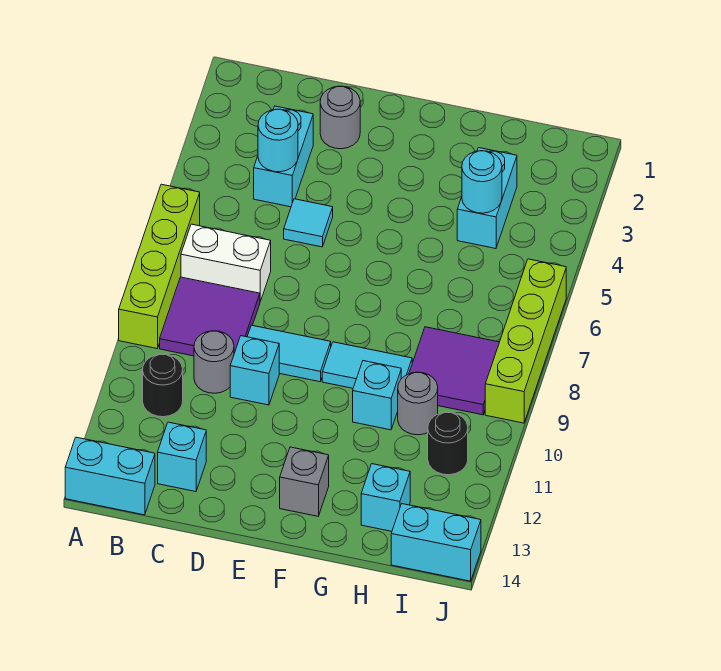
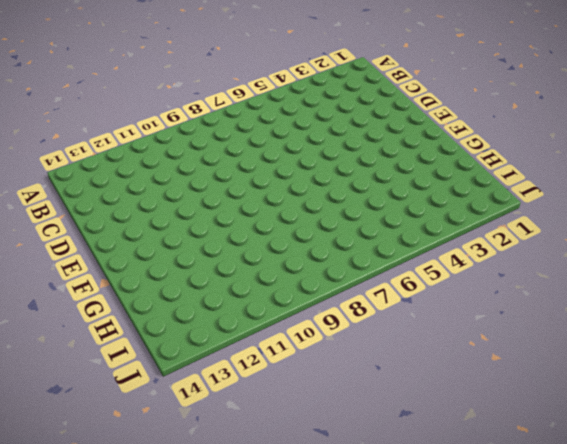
none -> lime brick A6:A9 level 1
none -> cyan brick A14:B14 level 1
none -> white brick B7:C7 level 1

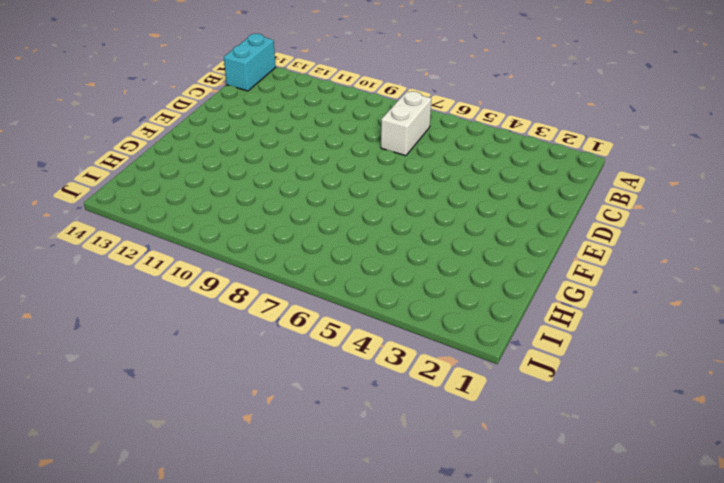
none -> lime brick A6:A9 level 1
none -> purple tile B8:C9 level 1
none -> black round brick B11 level 1

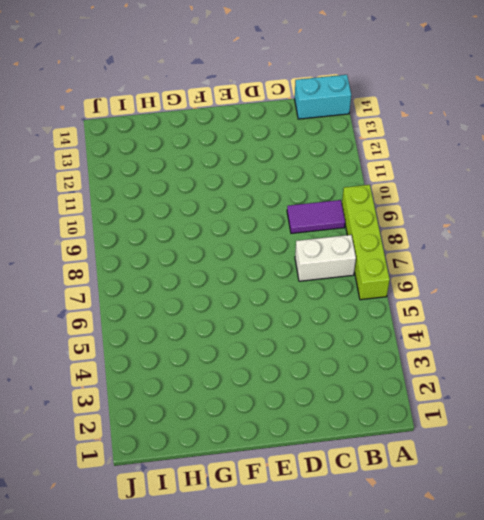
purple tile B9:C9 level 1 -> purple tile B8:C9 level 1
none -> black round brick B11 level 1
none -> cyan brick C3:C4 level 1
none -> grey round brick C10 level 1

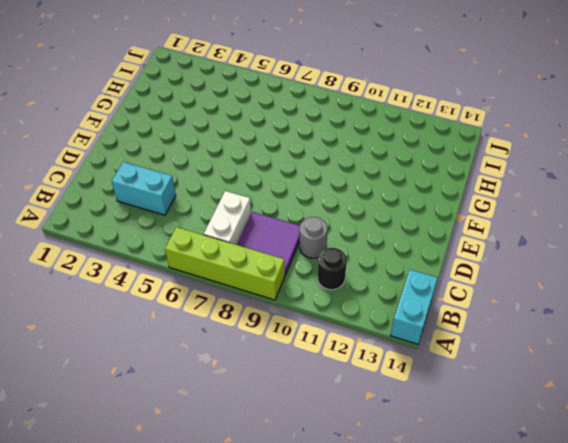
none -> cyan brick C13 level 1
none -> grey round brick D2 level 1
none -> cyan tile D5 level 1

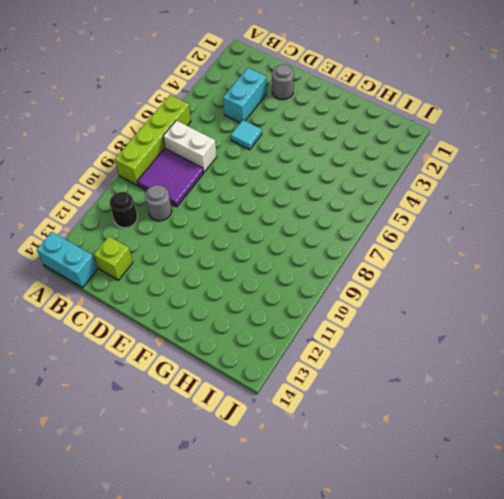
lime brick C13 level 1 -> cyan brick C13 level 1
none -> cyan tile D9:E9 level 1
none -> cyan brick D10 level 1
none -> cyan tile F9:G9 level 1

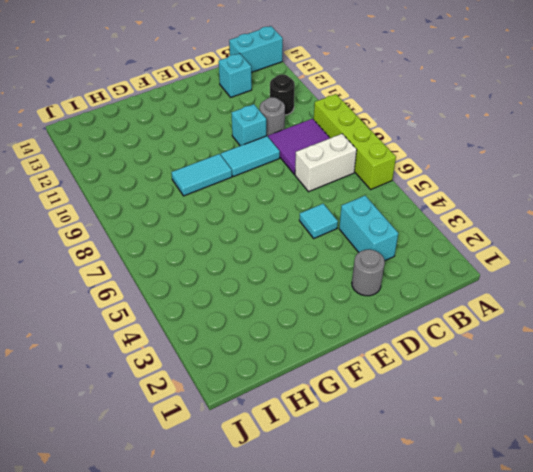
none -> grey brick F13 level 1
none -> cyan brick G10 level 1
none -> cyan brick H3:H4 level 1

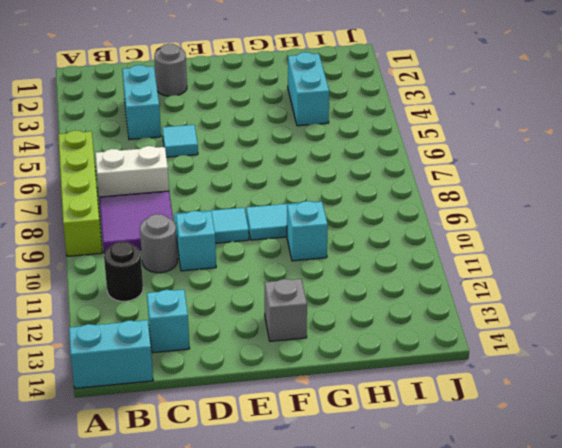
none -> purple tile H8:I9 level 1
none -> grey round brick H10 level 1
none -> cyan brick H13 level 1

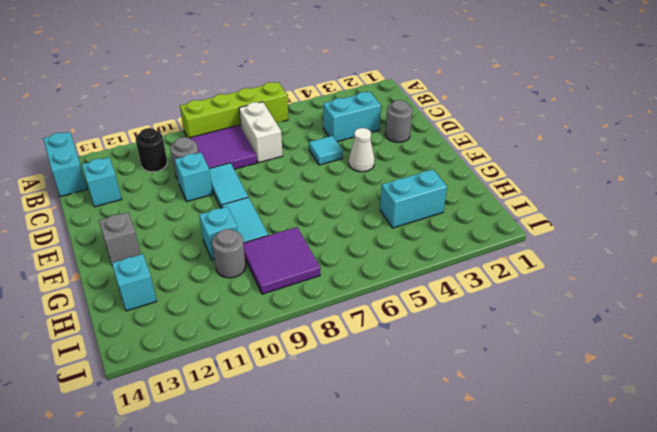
white cone E4 level 1 -> none
none -> black round brick I11 level 1
none -> cyan brick I14:J14 level 1
none -> lime brick J6:J9 level 1

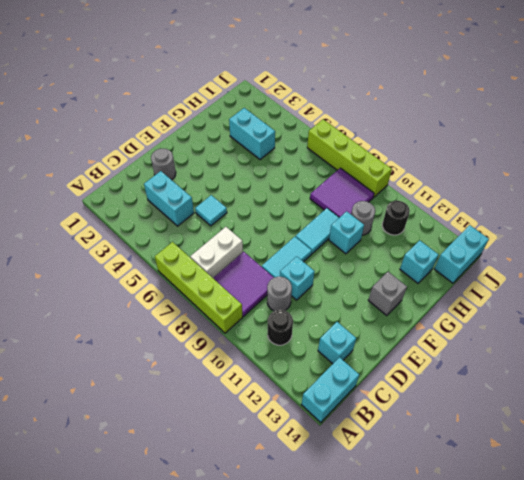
none -> cyan round brick C4 level 2
none -> cyan round brick H4 level 2

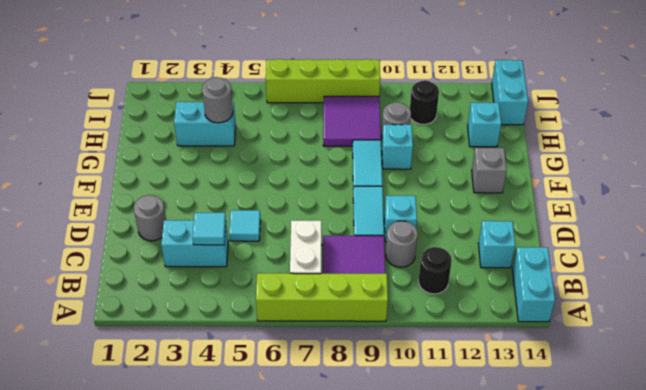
cyan tile C4 level 2 -> cyan round brick C4 level 2
grey round brick H4 level 2 -> cyan round brick H4 level 2

